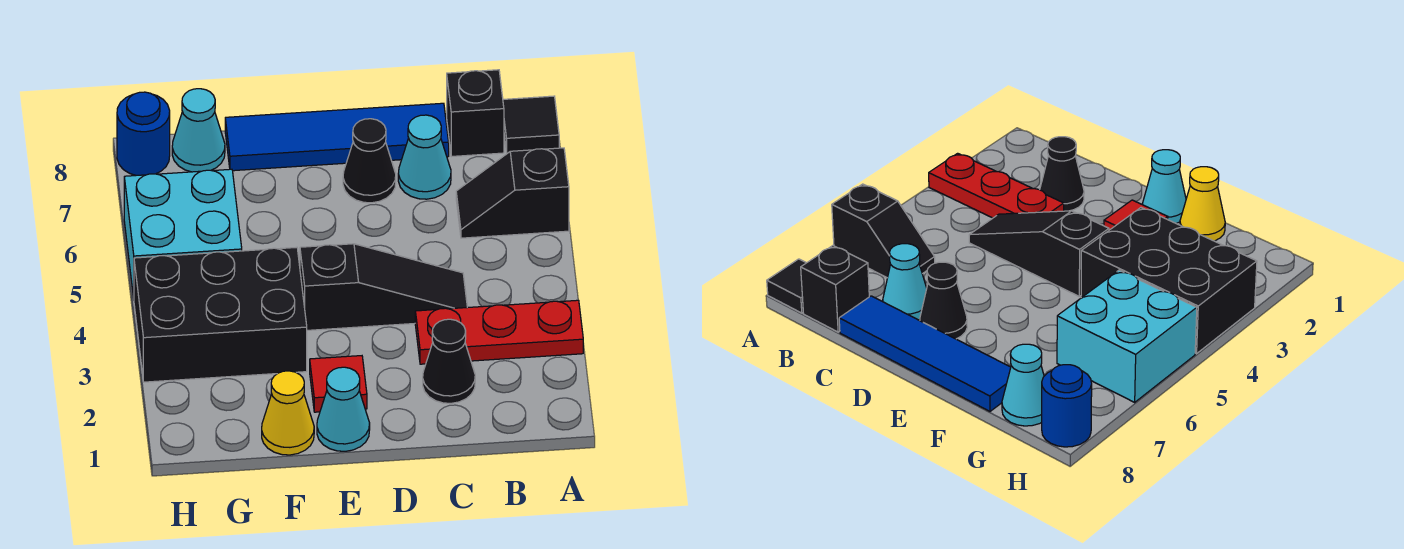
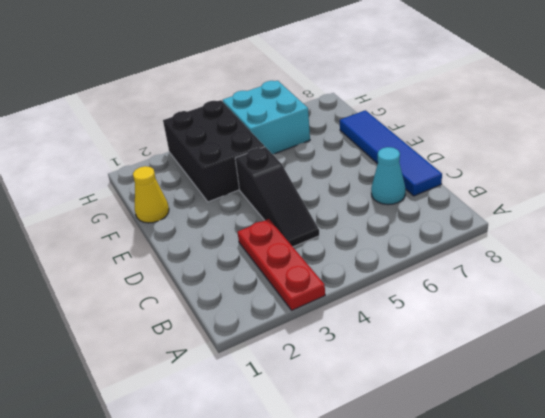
none -> black slope A6:B6 level 1 top A
none -> black tile A8 level 1
none -> black brick B8 level 1

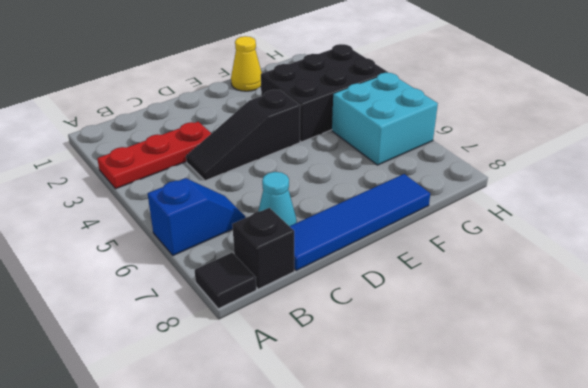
blue slope A6:B6 level 1 top A -> black slope A6:B6 level 1 top A
none -> black cone C2 level 1
none -> black cone D7 level 1
none -> cyan cone E1 level 1

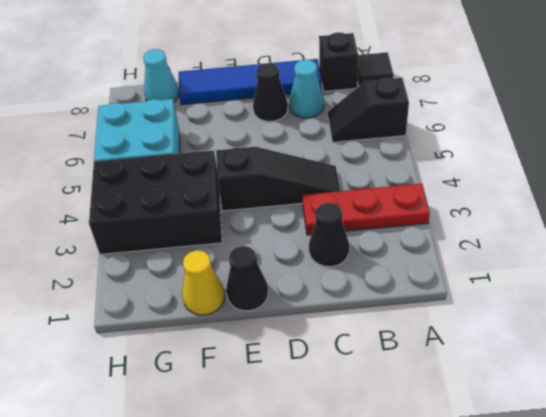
black cone E1 level 1 -> cyan cone E1 level 1
none -> red tile E2 level 1
none -> blue round brick H8 level 1

